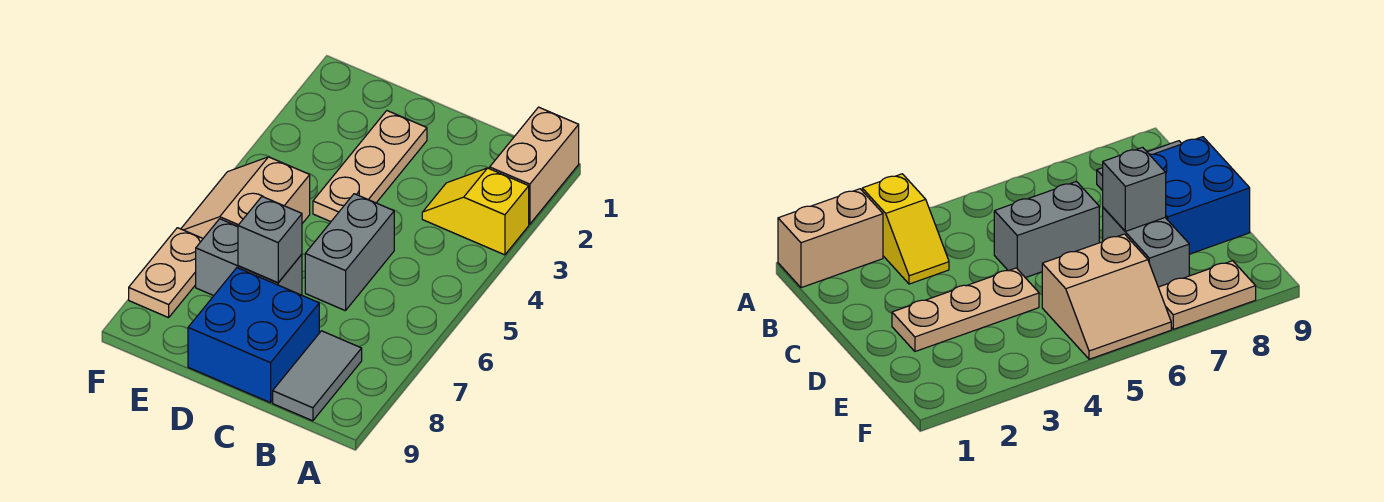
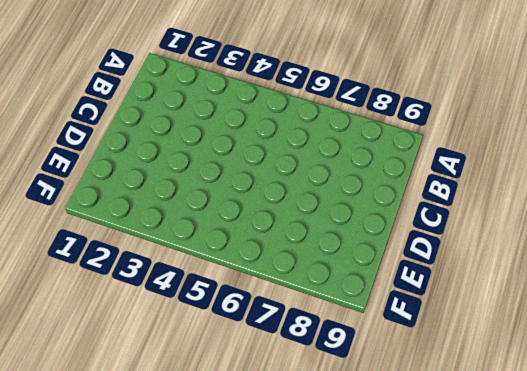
none -> tan brick A1:A2 level 1
none -> yellow slope A3:B3 level 1 top A

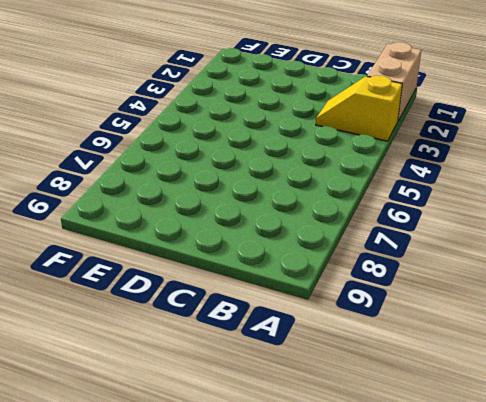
none -> grey tile B8:B9 level 1
none -> grey brick C5:C6 level 1

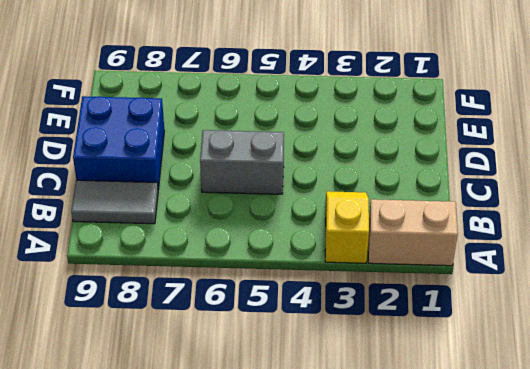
none -> tan plate D2:D4 level 1
none -> grey brick D7:E7 level 1

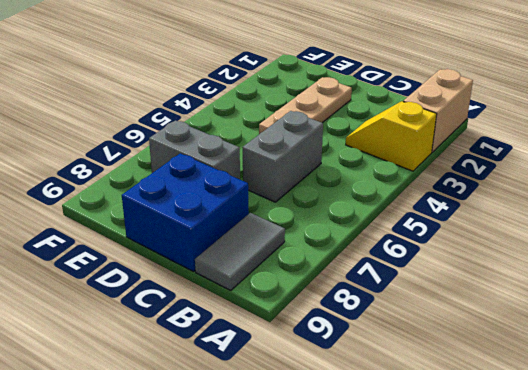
none -> tan slope E5:F6 level 1 top E
none -> tan plate F7:F8 level 1

